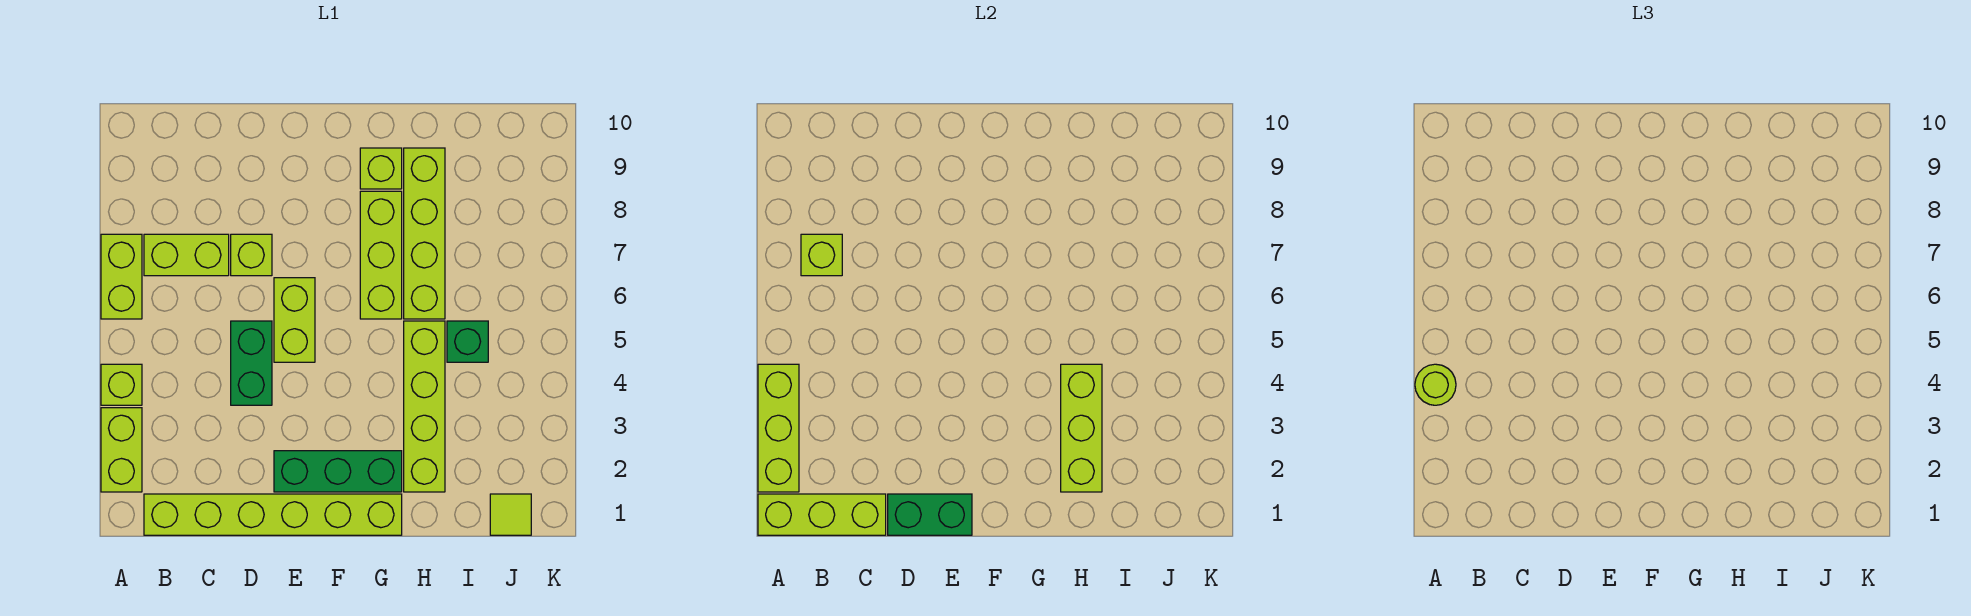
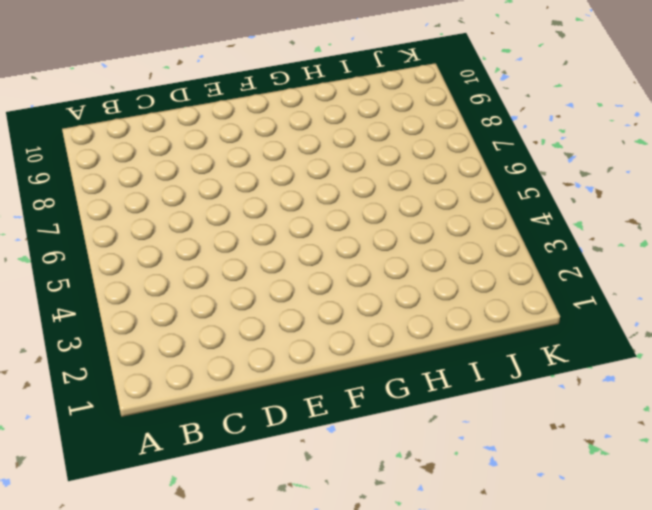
none -> lime brick A2:A3 level 1
none -> lime brick A4 level 1
none -> lime brick A6:A7 level 1

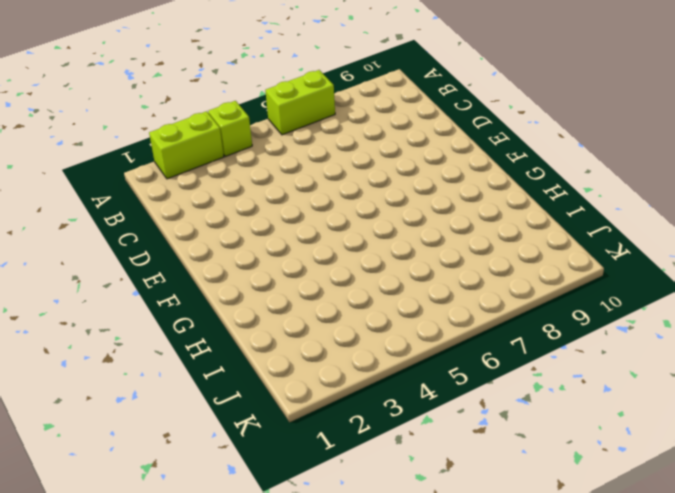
none -> lime brick B1:G1 level 1
none -> lime brick B7:C7 level 1
none -> green brick D4:D5 level 1

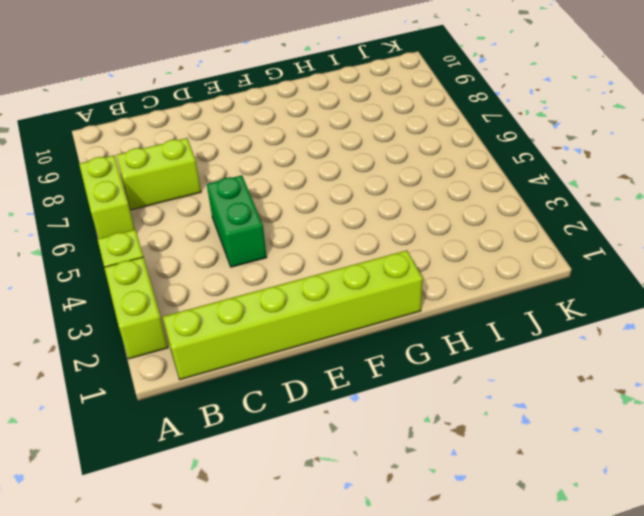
none -> lime brick D7 level 1
none -> green brick E2:G2 level 1
none -> lime brick E5:E6 level 1

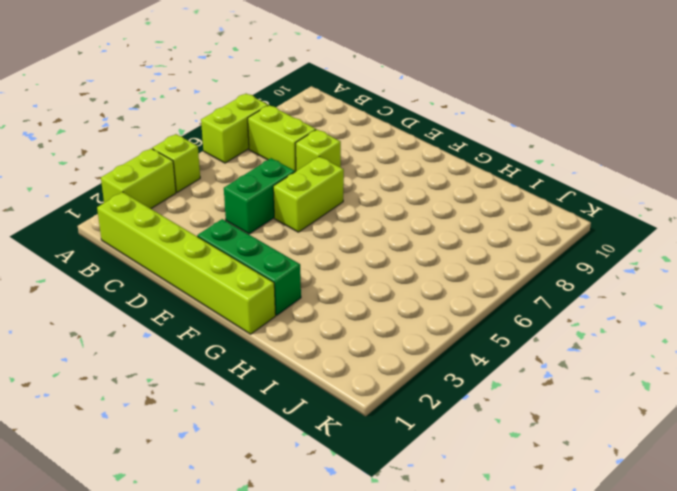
none -> lime brick G6:G8 level 1
none -> lime brick G9 level 1
none -> lime brick H2:H5 level 1

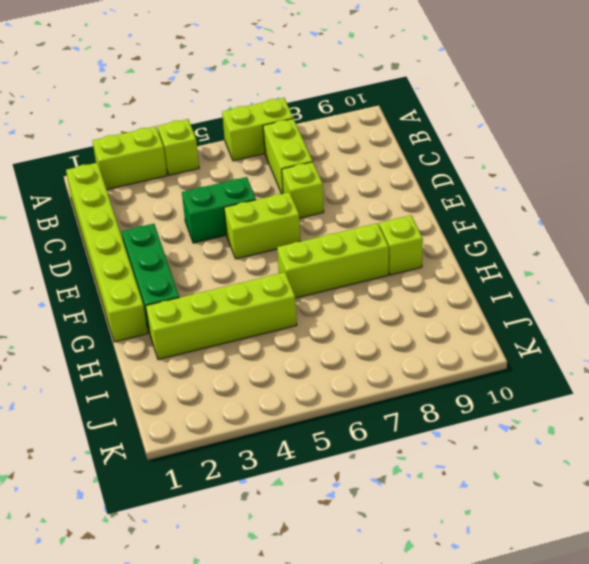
none -> lime brick H6:H9 level 1
none -> green brick I5 level 1
none -> lime tile J1 level 1

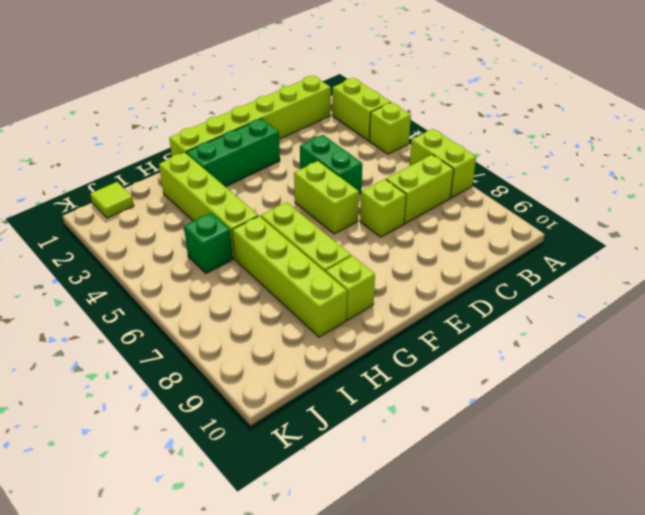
none -> lime brick A1:C1 level 2
none -> lime brick A2:A4 level 2
none -> lime brick B7 level 2

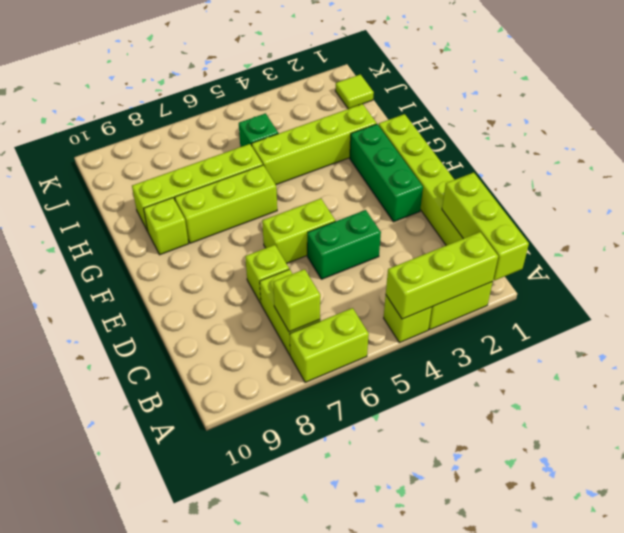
none -> green brick D1:E1 level 2
none -> lime brick H2:H4 level 2
none -> lime round brick A4 level 3

